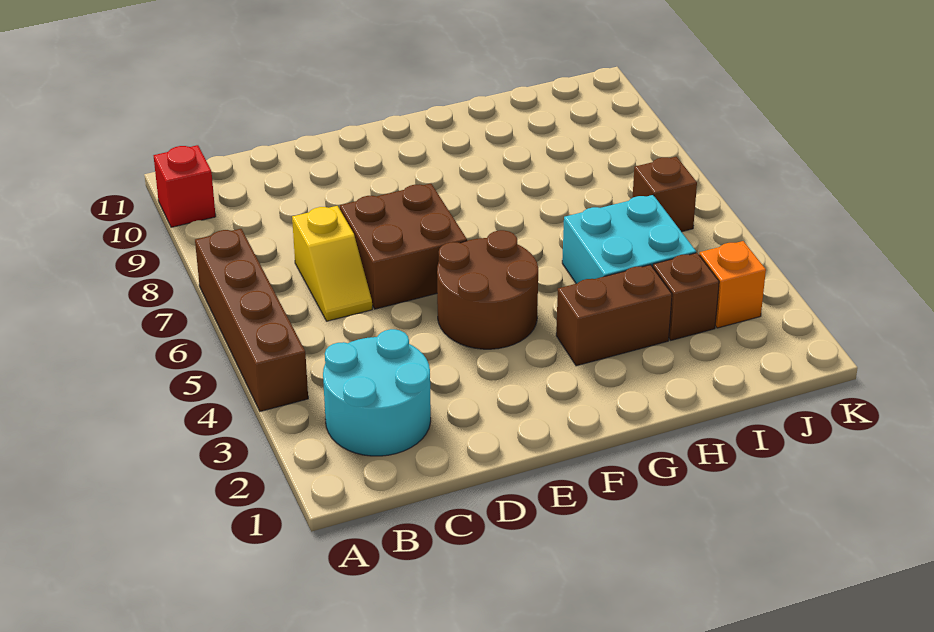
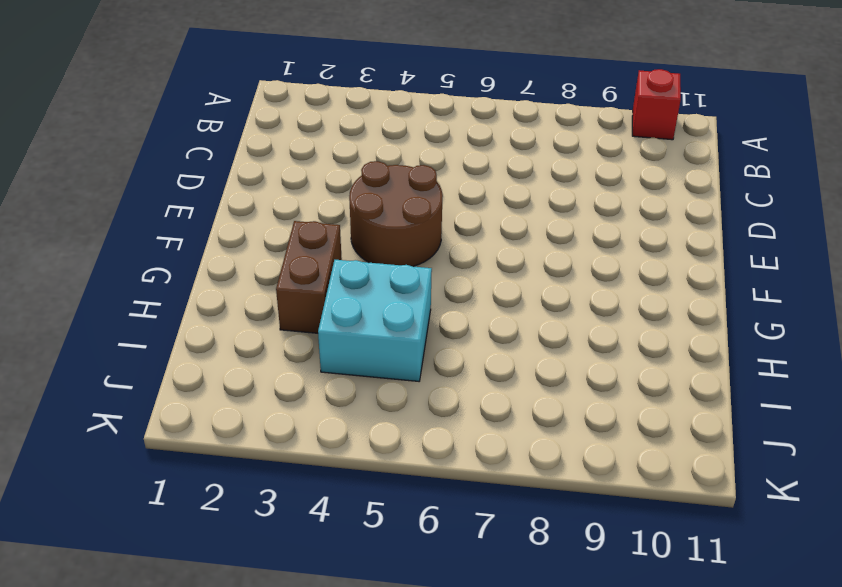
none -> brown brick A4:A7 level 1
none -> cyan round brick B2:C3 level 1

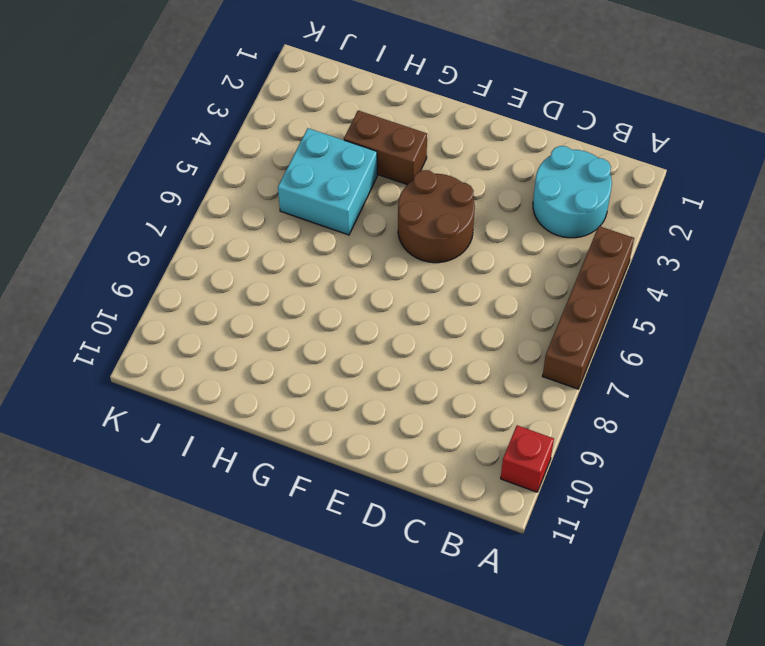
none -> yellow slope C6:C7 level 1 top 7
none -> brown brick D6:E7 level 1

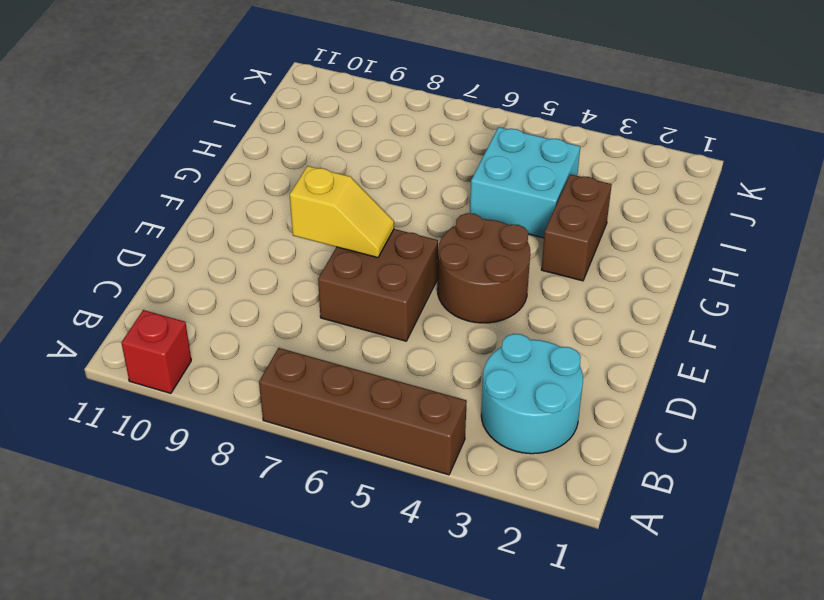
yellow slope E7:E8 level 2 top 8 -> yellow slope C6:C7 level 1 top 7
none -> brown brick I3 level 1
none -> orange brick J3 level 1

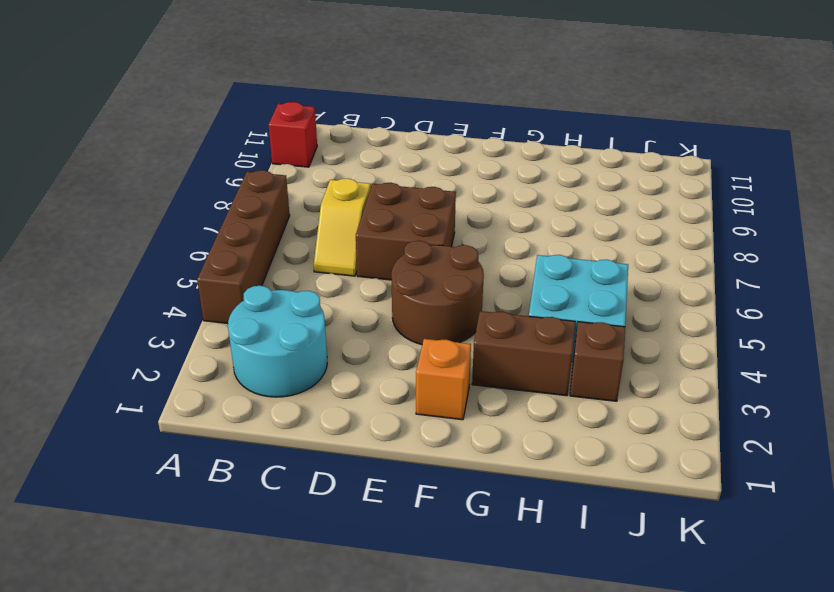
orange brick F2 level 1 -> orange brick J3 level 1
none -> brown brick J6 level 1

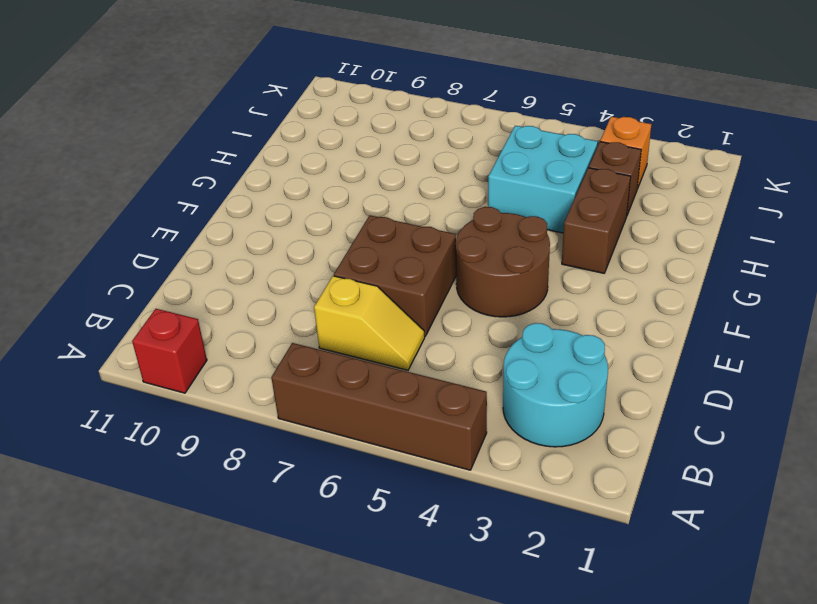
none -> brown brick J6 level 1

